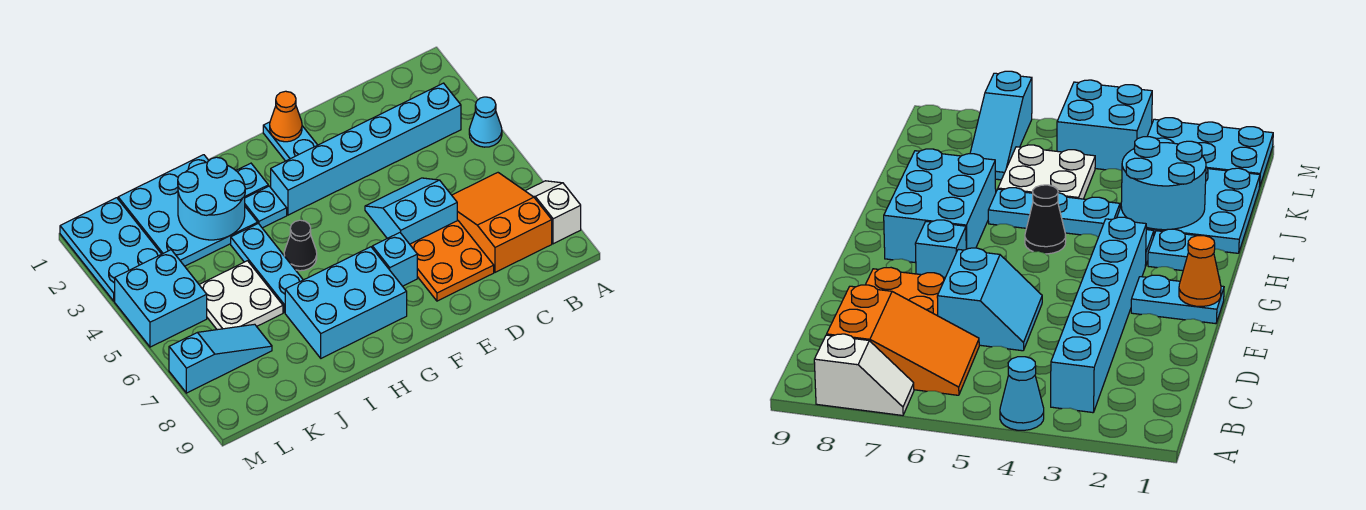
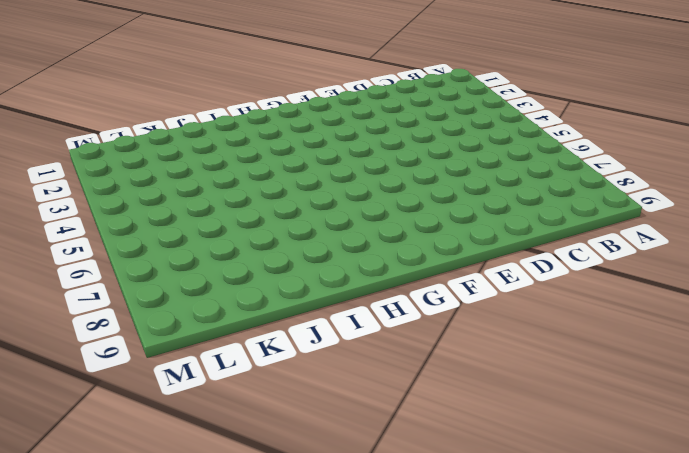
none -> cyan cone A4 level 1
none -> white slope A7:A8 level 1 top 8
none -> cyan brick B3:G3 level 1

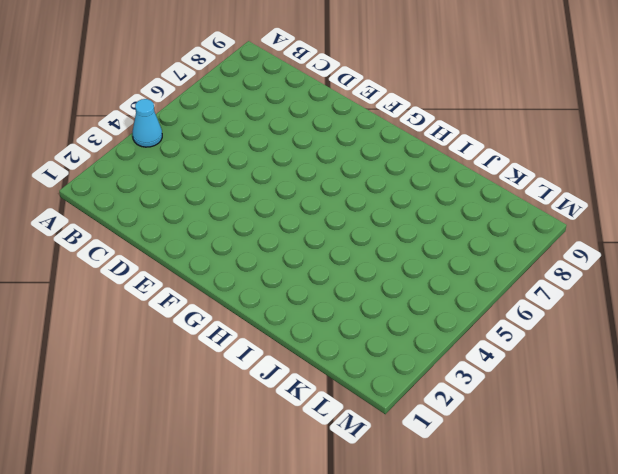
none -> white slope A7:A8 level 1 top 8
none -> cyan brick B3:G3 level 1
none -> orange slope B6:C8 level 1 top 8

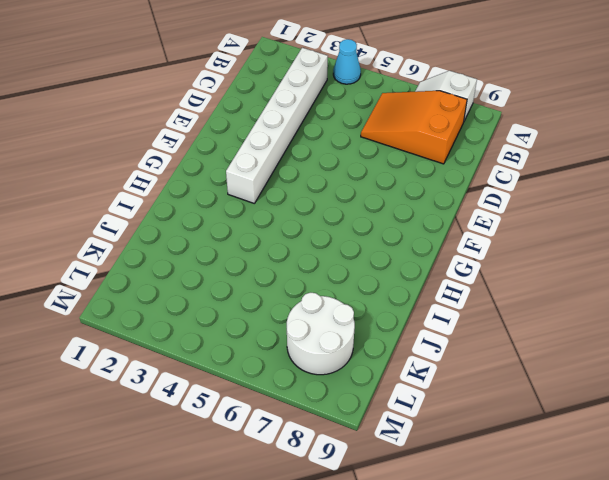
white brick B3:G3 level 1 -> cyan brick B3:G3 level 1
white round brick K7:L8 level 1 -> cyan slope K7:M7 level 1 top M
none -> cyan slope D5:E6 level 1 top 6
none -> orange plate D7:E8 level 1
none -> cyan plate F1:F2 level 1

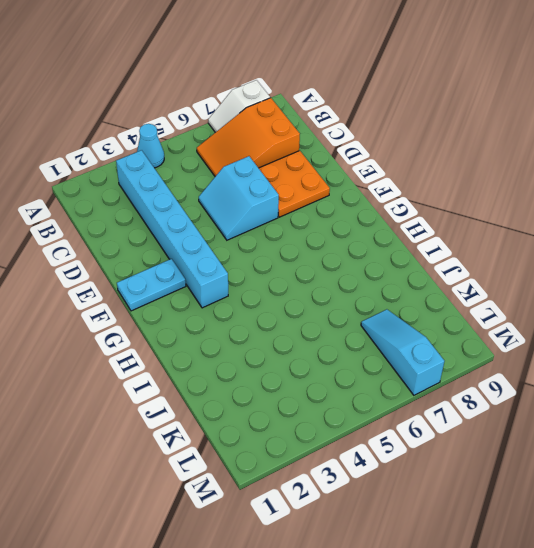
none -> cyan brick F7 level 1
none -> cyan brick G7:I8 level 1
none -> cyan plate H2 level 1

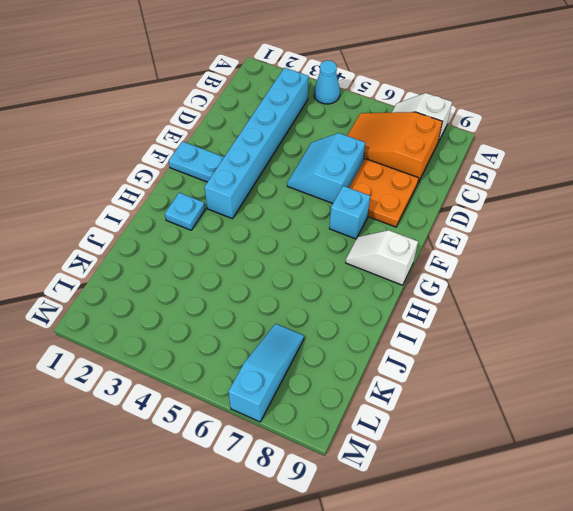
white slope G8:G9 level 1 top 9 -> cyan brick G7:I8 level 1
none -> cyan plate H3 level 1
none -> black cone H5 level 1
none -> cyan plate I1:K3 level 1

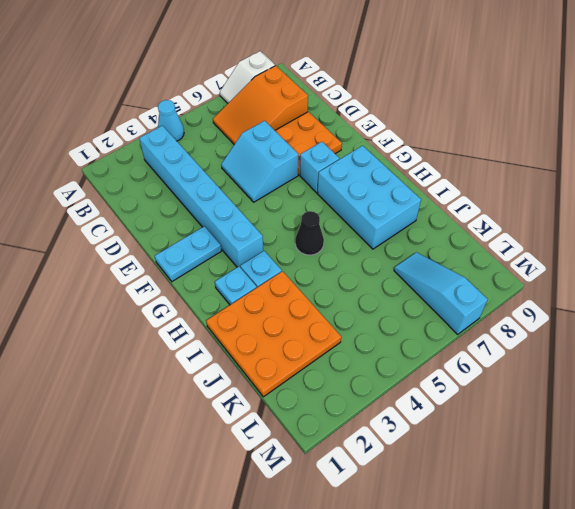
orange plate I1:K3 level 1 -> cyan plate I1:K3 level 1
none -> cyan plate I4:I6 level 1
none -> white plate J5:K6 level 1
none -> cyan plate L1:M3 level 1

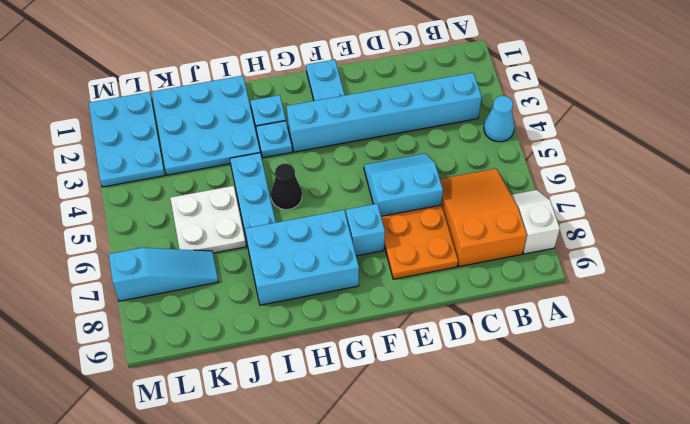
none -> cyan brick L4:M5 level 1
none -> orange cone F1 level 2
none -> cyan round brick I2:J3 level 2

